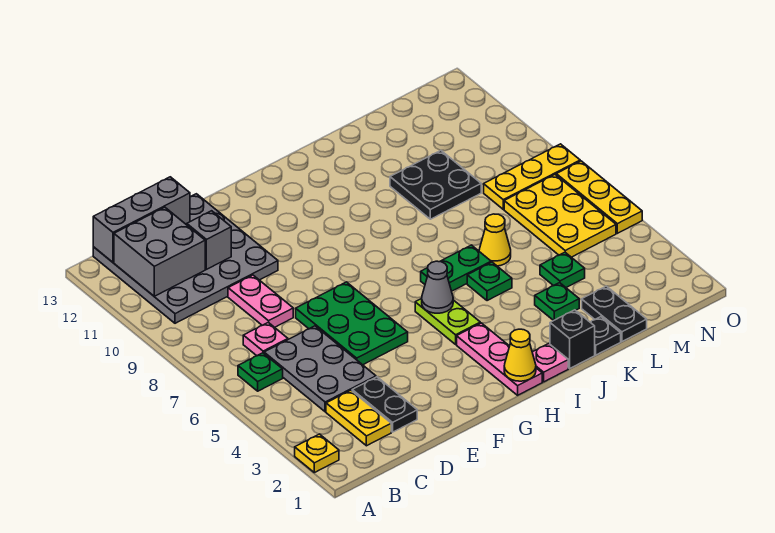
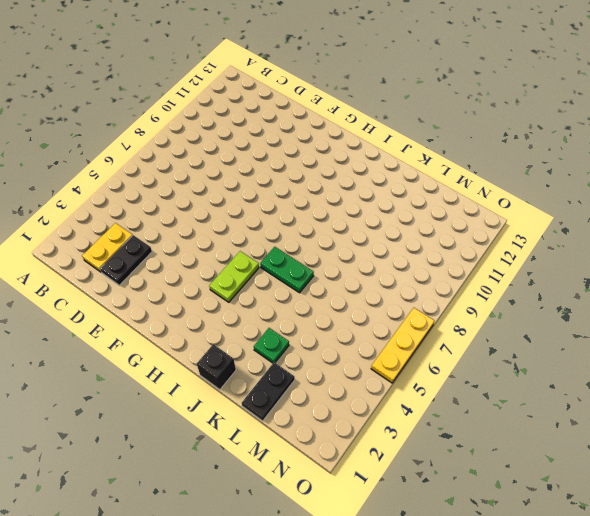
none -> yellow plate A2 level 1
none -> green plate B6 level 1
none -> grey plate B10:E13 level 1

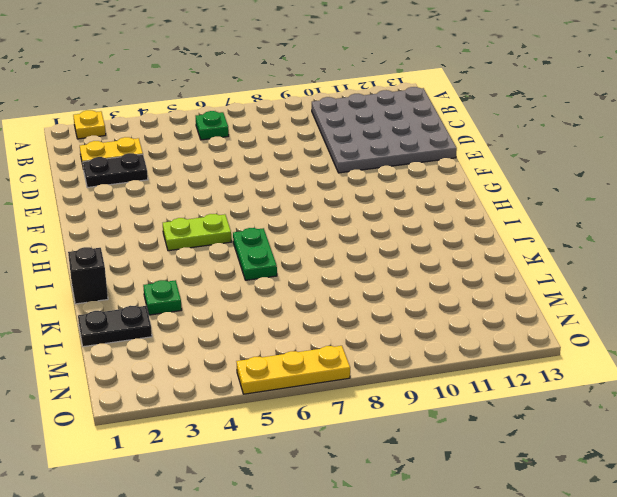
none -> grey plate C4:D6 level 1
none -> pink plate C7 level 1
none -> pink plate D8:D9 level 1

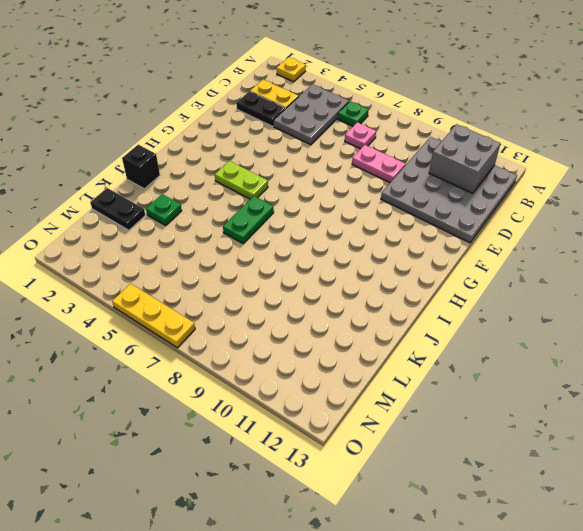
grey plate B4:D5 level 1 -> grey plate C4:D6 level 1
none -> green plate E5:F7 level 1
none -> pink plate H1:H3 level 1
none -> pink plate I1 level 1

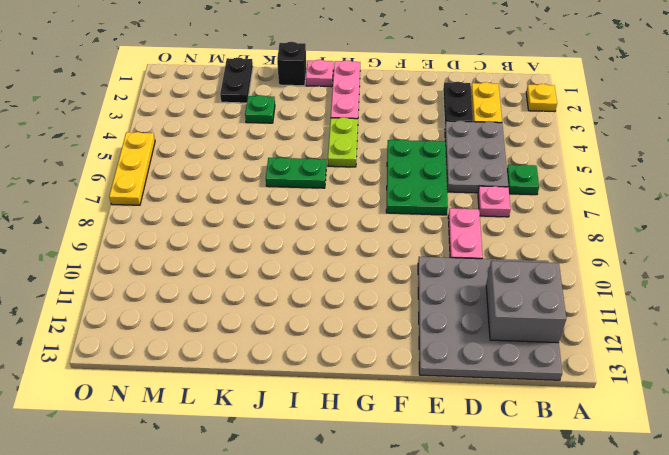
none -> green plate J5 level 1
none -> black plate K1 level 1
none -> yellow cone K6 level 1

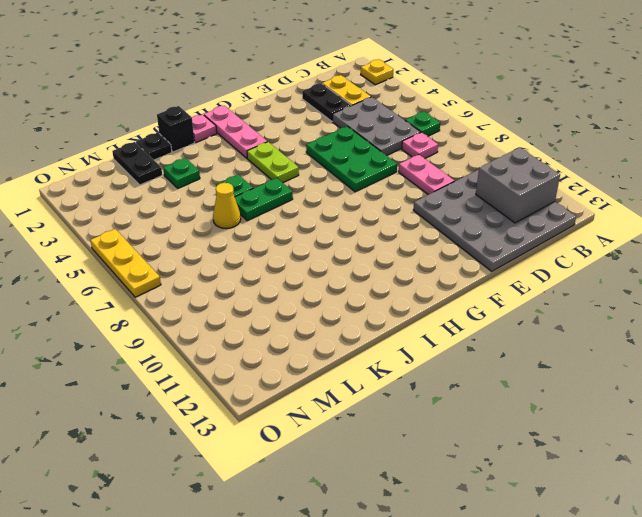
none -> black plate K9:L10 level 1
none -> green plate L4 level 1
none -> yellow plate M5:N7 level 1

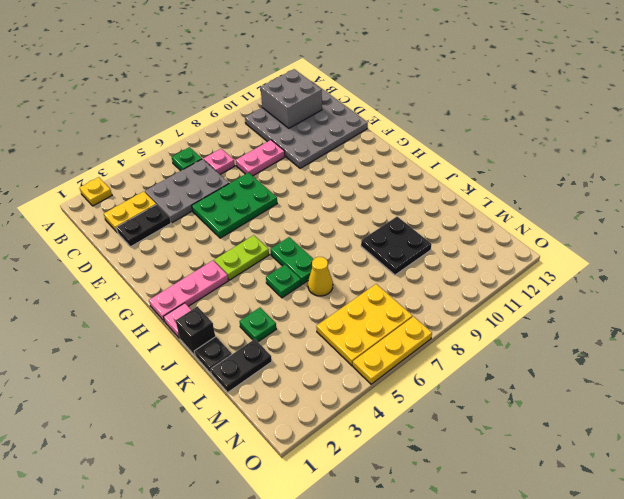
none -> green plate L4 level 1
none -> yellow plate M8:O8 level 1
none -> grey brick B13:D13 level 2

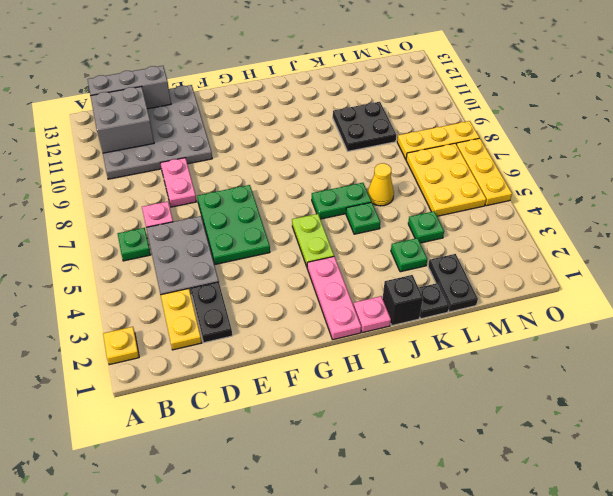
none -> grey brick D11 level 2
none -> yellow cone H1 level 2
none -> grey cone H5 level 2

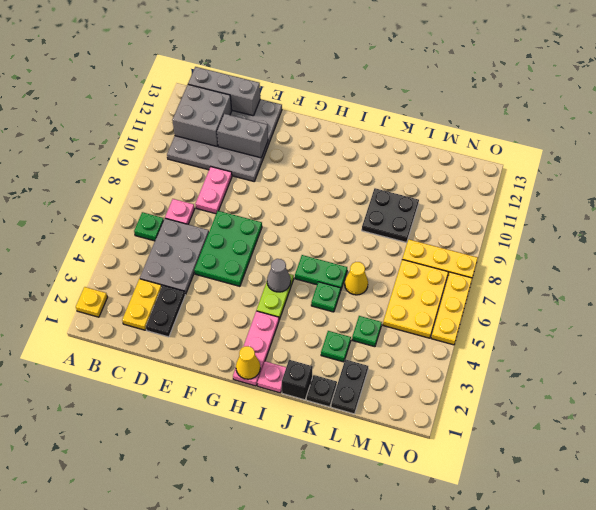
grey brick D11:E11 level 2 -> grey brick D11 level 2

